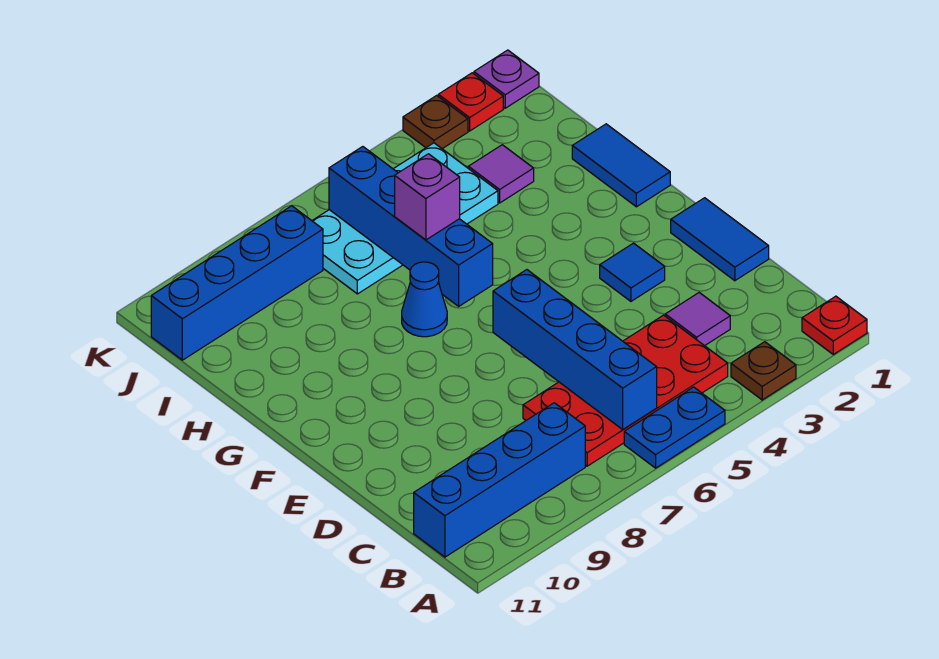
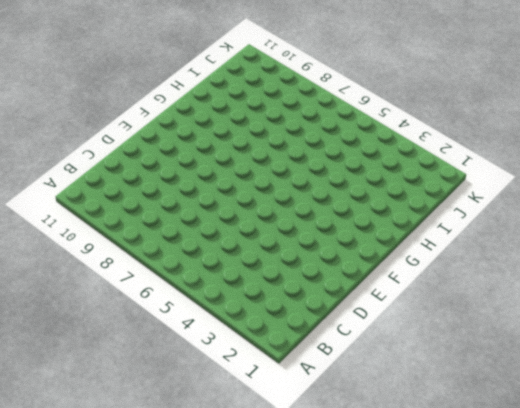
none -> red plate A1 level 1
none -> brown plate A3 level 1
none -> blue plate A5:A6 level 1

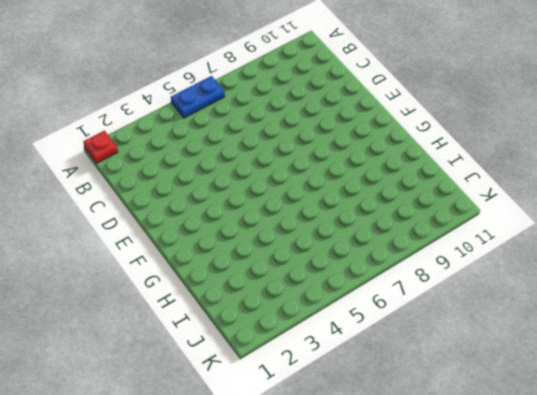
none -> brown plate A3 level 1
none -> red plate B4:C7 level 1
none -> blue brick B8:B11 level 1

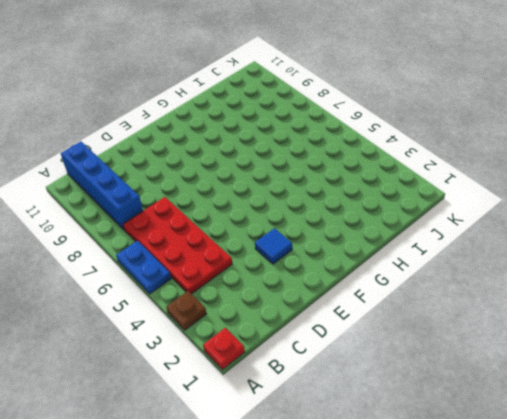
none -> purple tile C3 level 1
none -> blue tile D1:E1 level 1
none -> blue tile G1:H1 level 1

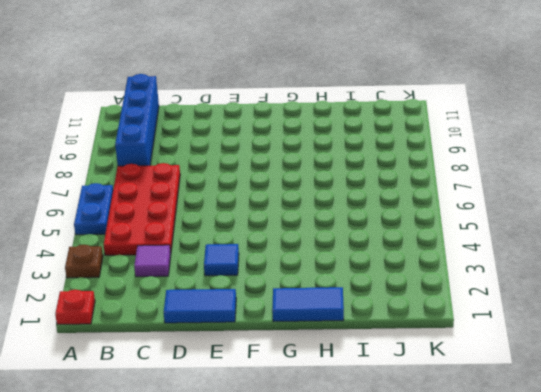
none -> blue cone G7 level 1
none -> purple tile I3 level 1
none -> cyan plate I4:J7 level 1

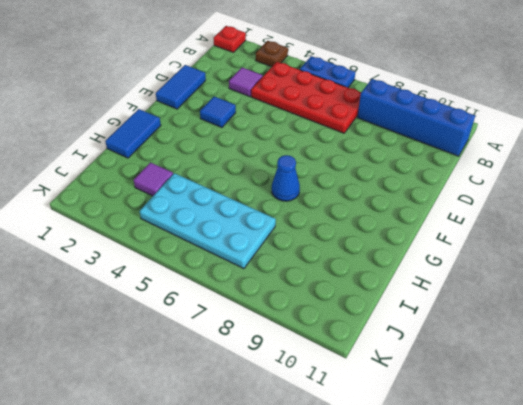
none -> blue brick J8:J11 level 1
none -> purple plate K1 level 1
none -> red plate K2 level 1

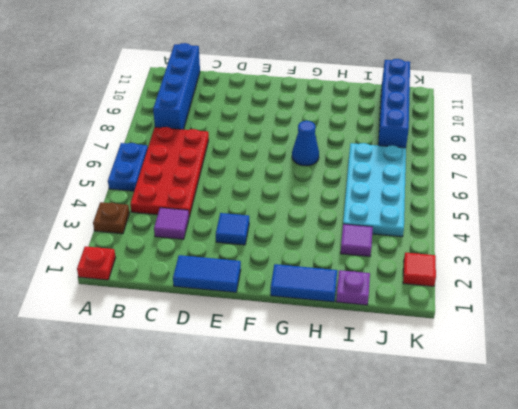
purple plate I1 level 1 -> purple plate K1 level 1
red tile K2 level 1 -> red plate K2 level 1
none -> brown plate K3 level 1
none -> blue brick B6:E6 level 2
none -> blue brick G6:J6 level 2

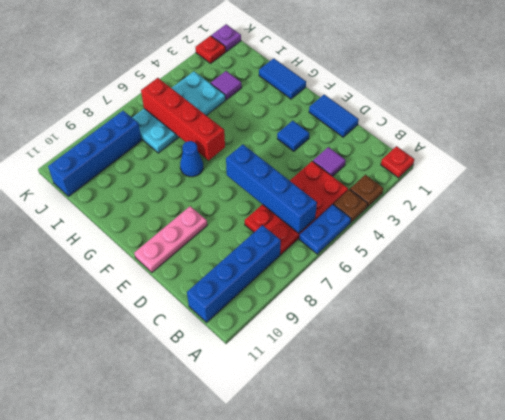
brown plate A4 level 1 -> brown plate K3 level 1
pink plate E9:E11 level 1 -> none
red brick G6:J6 level 2 -> blue brick G6:J6 level 2
none -> purple brick H6 level 3

